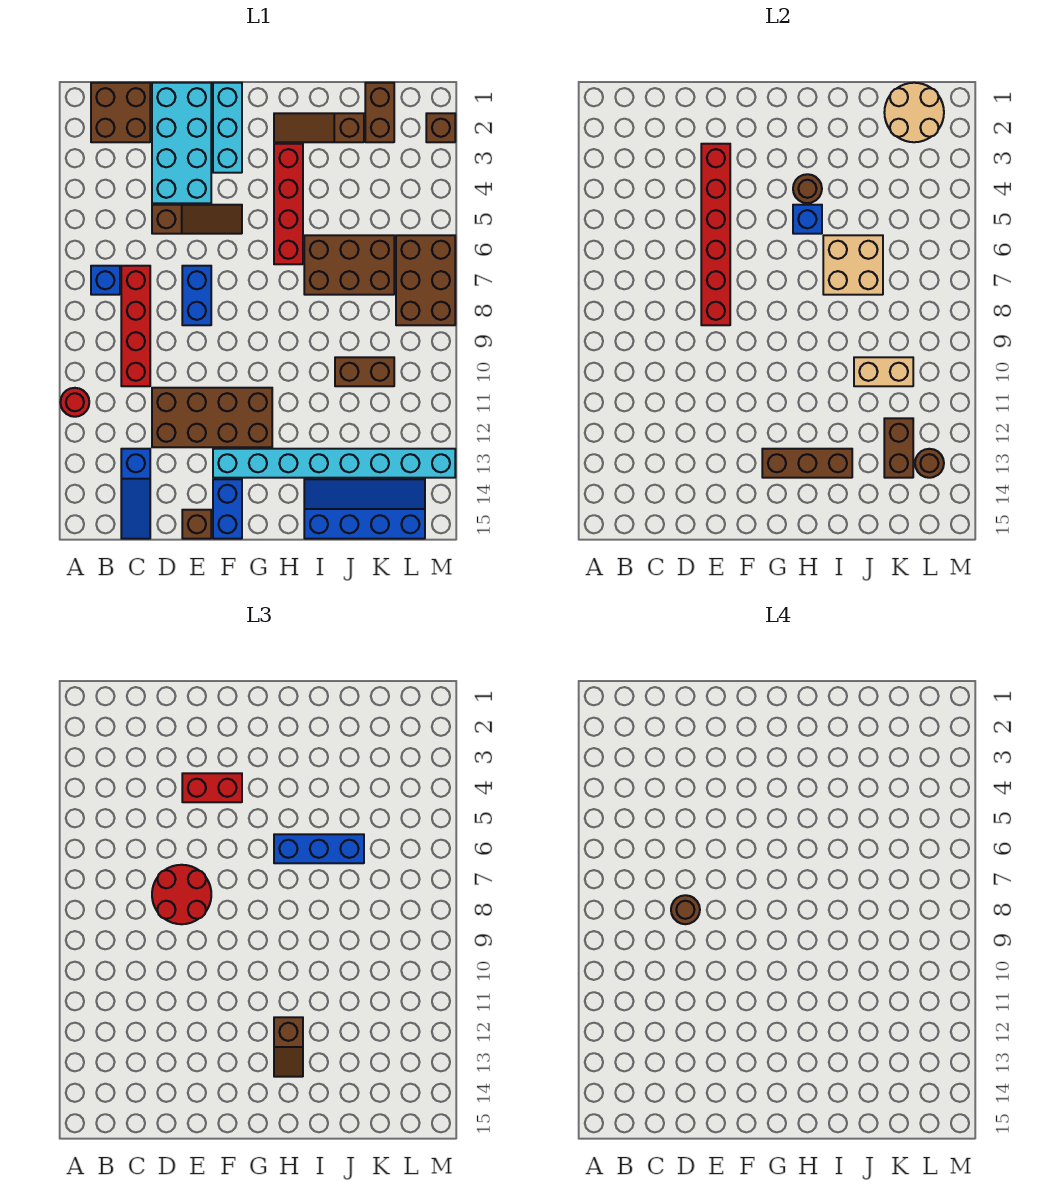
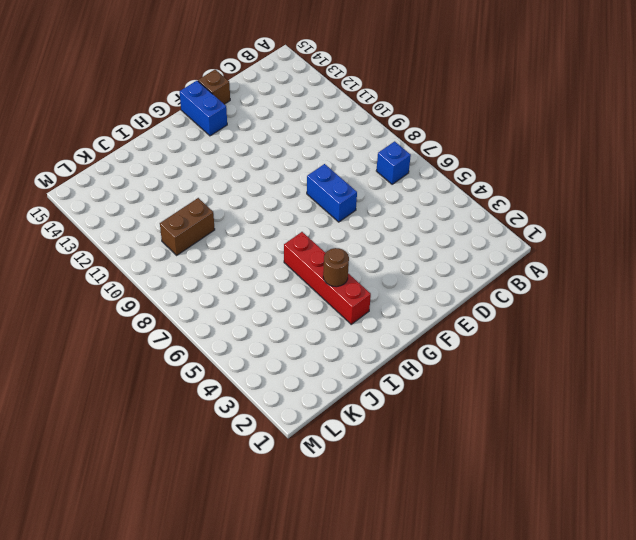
none -> red round brick A11 level 1
none -> brown brick B1:C2 level 1
none -> red brick C7:C10 level 1
none -> blue slope C13:C15 level 1 top 13

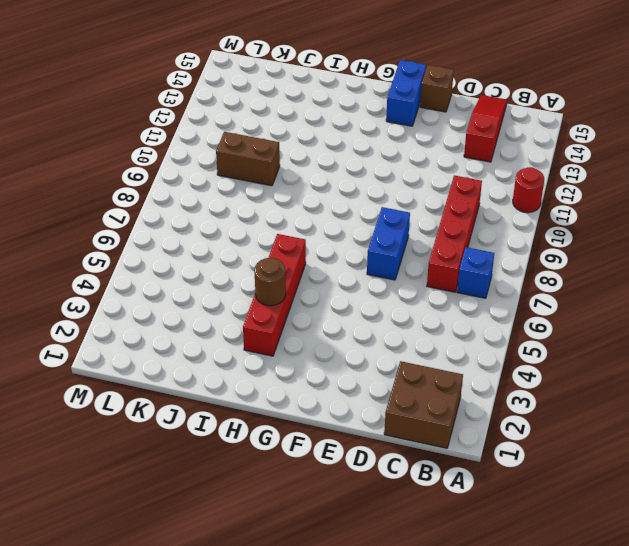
red slope C13:C15 level 1 top 13 -> blue slope C13:C15 level 1 top 13
none -> cyan brick D1:E4 level 1
none -> brown slope D5:F5 level 1 top D
none -> brown brick D11:G12 level 1
none -> cyan brick F1:F3 level 1

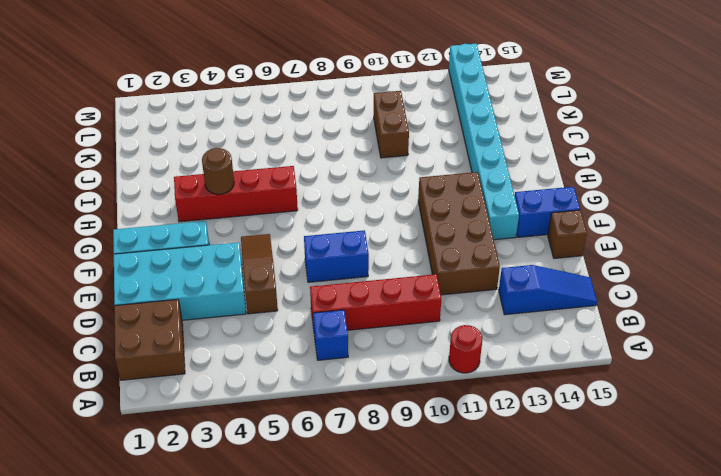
none -> brown slope H2:J2 level 1 top J
none -> brown brick I6:K7 level 1
none -> blue slope I14:L15 level 1 top 15
none -> brown brick K1:K2 level 1

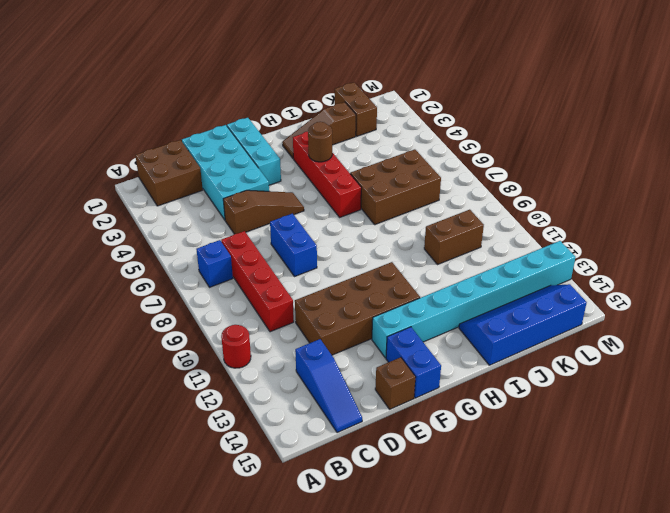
none -> brown brick L6:M8 level 1
none -> brown brick M2 level 1
none -> red brick E3:E8 level 2
none -> brown brick G13:I13 level 2

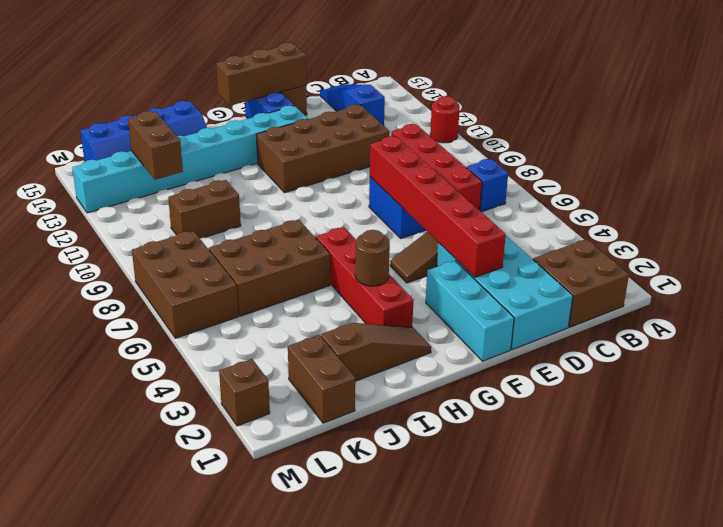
brown brick E15:G15 level 2 -> brown brick G13:I13 level 2
none -> blue brick H5 level 2
none -> tan brick I6:J7 level 2
none -> tan brick J10:K10 level 2
none -> tan round brick K1:L2 level 2

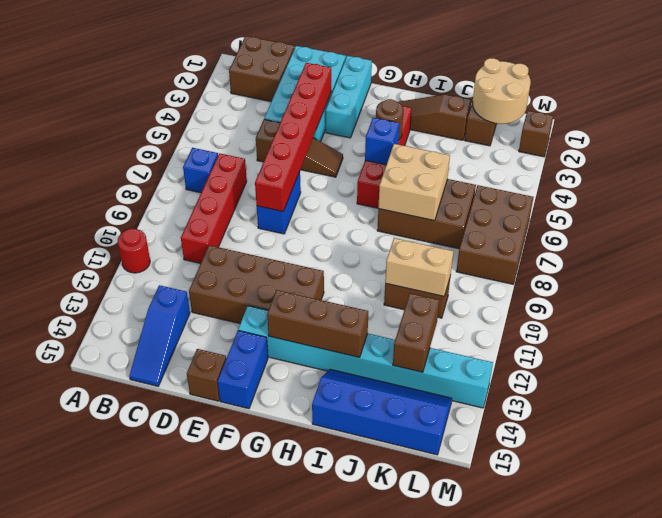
none -> brown round brick L13 level 2
none -> red round brick D7:E8 level 3
none -> red brick E4:F4 level 3
none -> blue brick H6:J6 level 3

